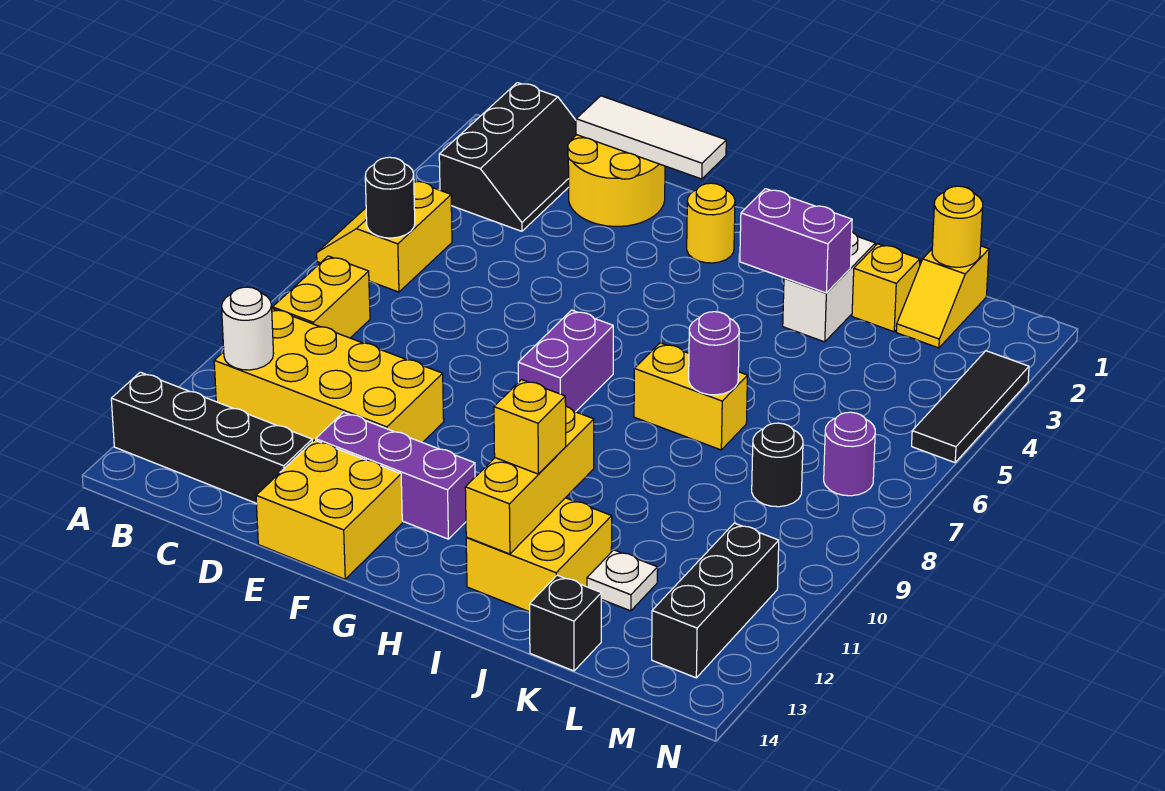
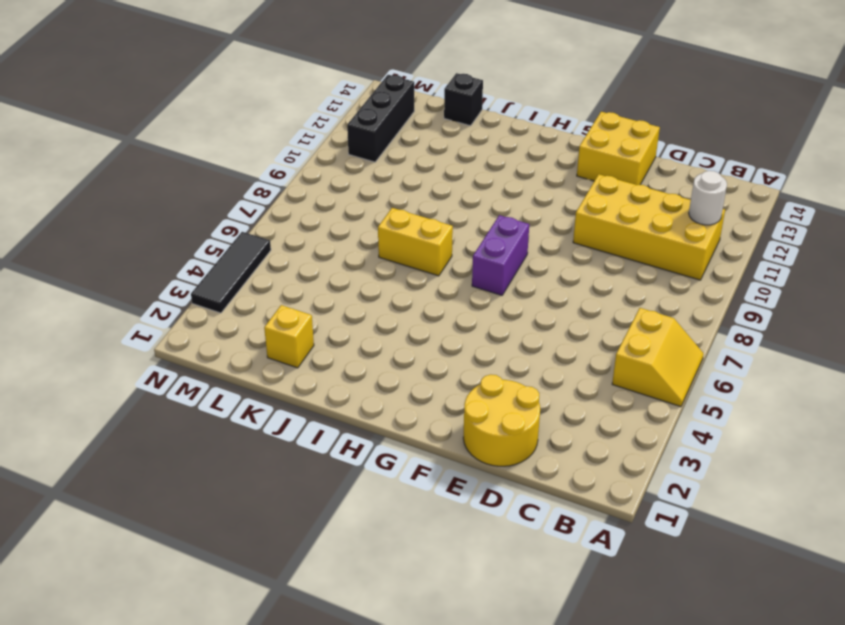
none -> black brick A13:D13 level 1
none -> black slope B1:C3 level 1 top B
none -> yellow brick B8:B9 level 1

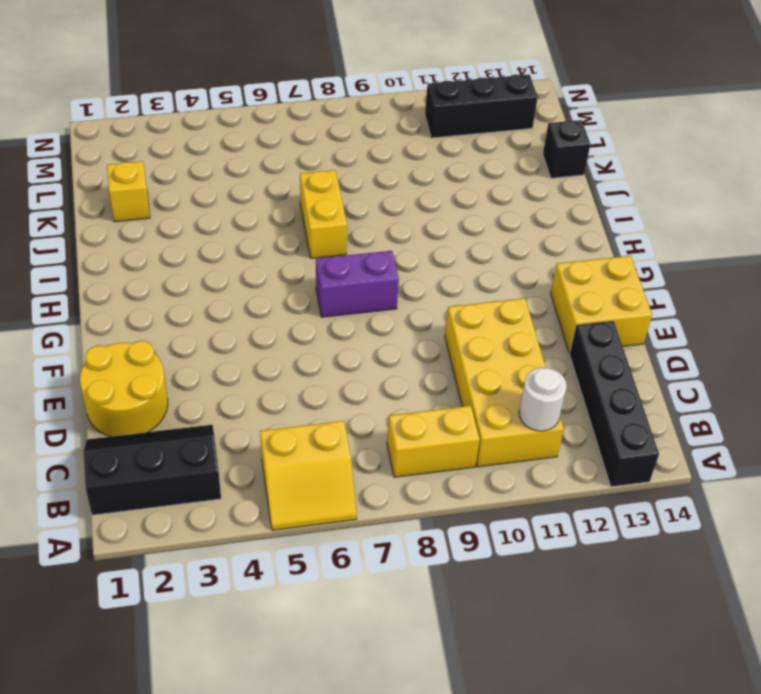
none -> purple brick E12:G12 level 1
none -> yellow round brick G2 level 1
none -> yellow brick I12:J13 level 1

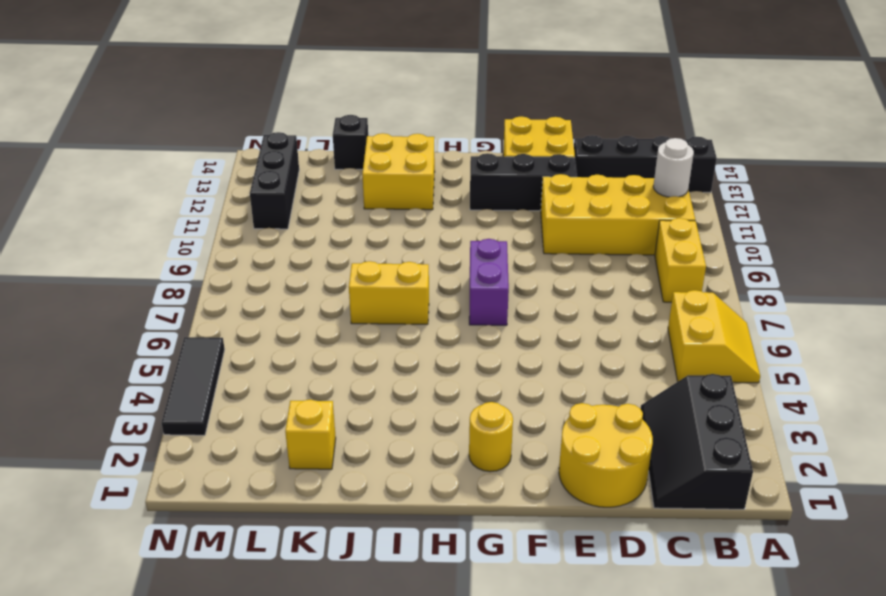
black brick E12:G12 level 1 -> purple brick E12:G12 level 1
none -> white brick J2:J3 level 1
none -> white plate K12 level 1
none -> yellow slope L1:L2 level 1 top 1

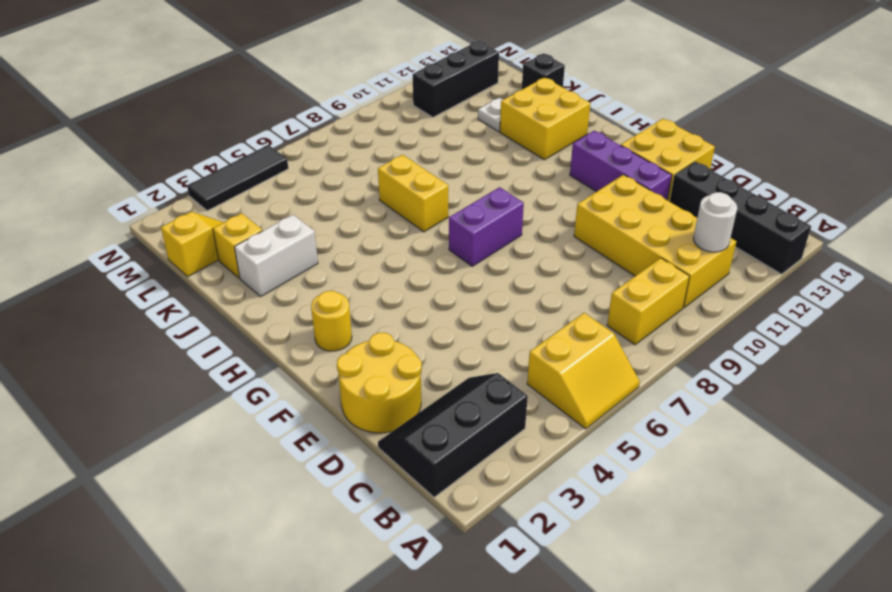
none -> black round brick L8 level 1
none -> purple round brick M7 level 1
none -> black round brick B6 level 2

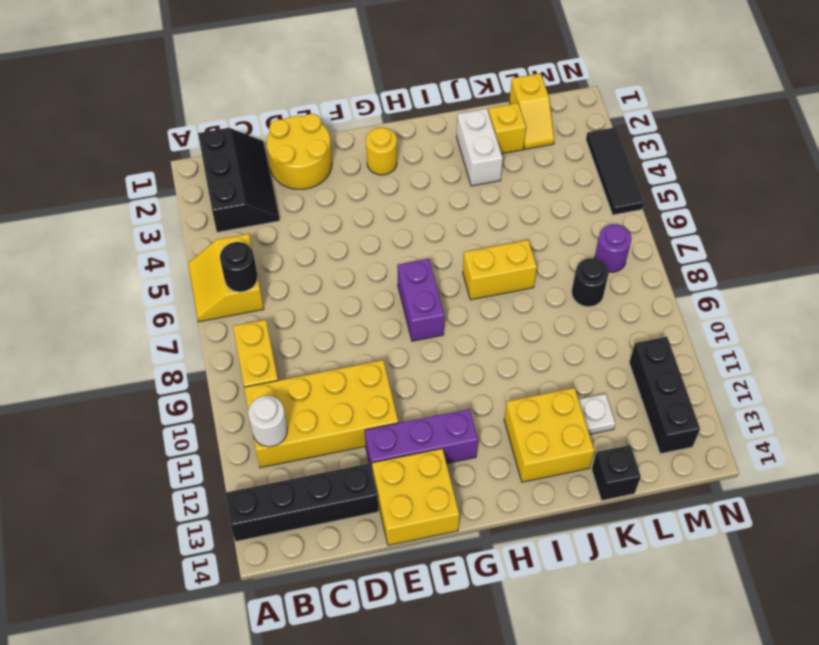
none -> white tile D1:F1 level 2
none -> purple brick I3:J3 level 2
none -> yellow brick I11:I13 level 2

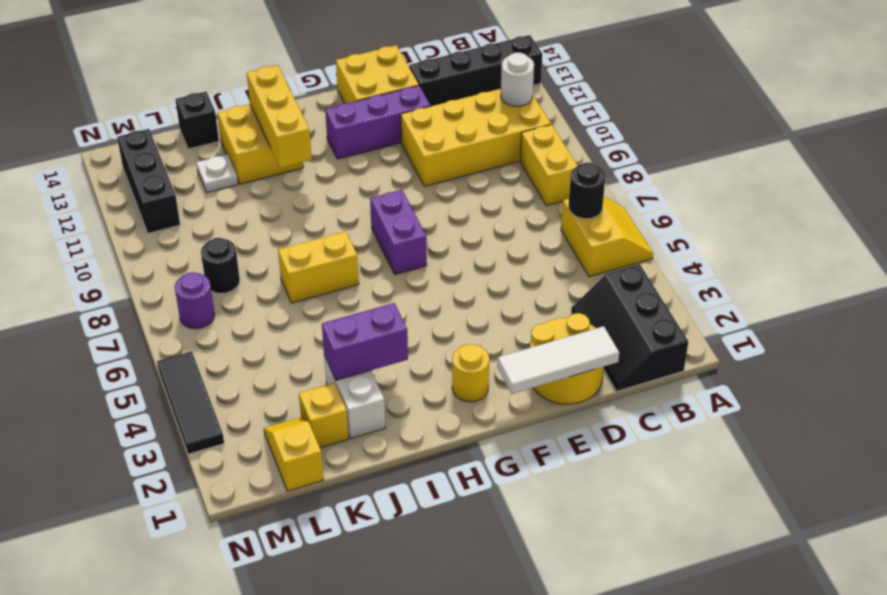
none -> purple round brick J7 level 2
none -> yellow round brick L1 level 2
none -> yellow brick I12 level 3

